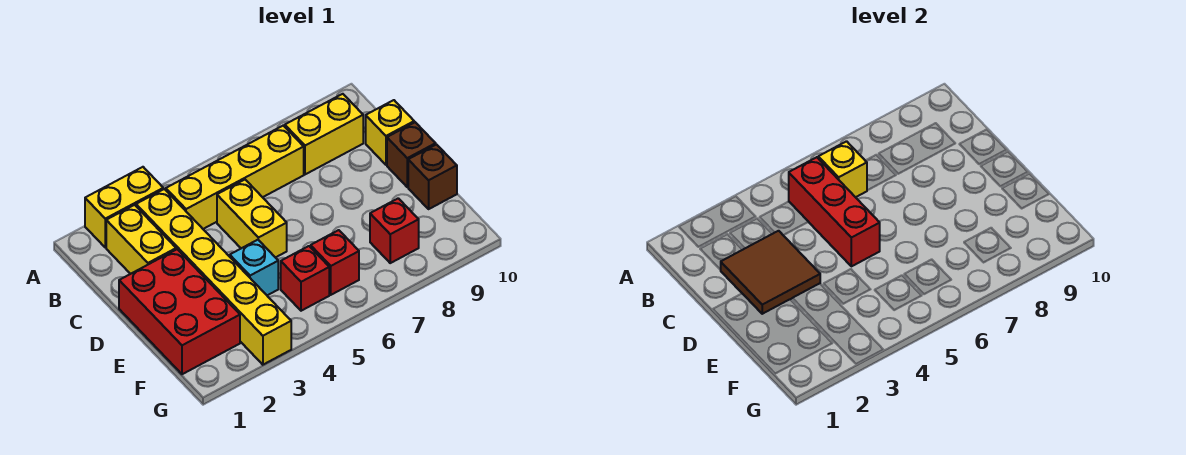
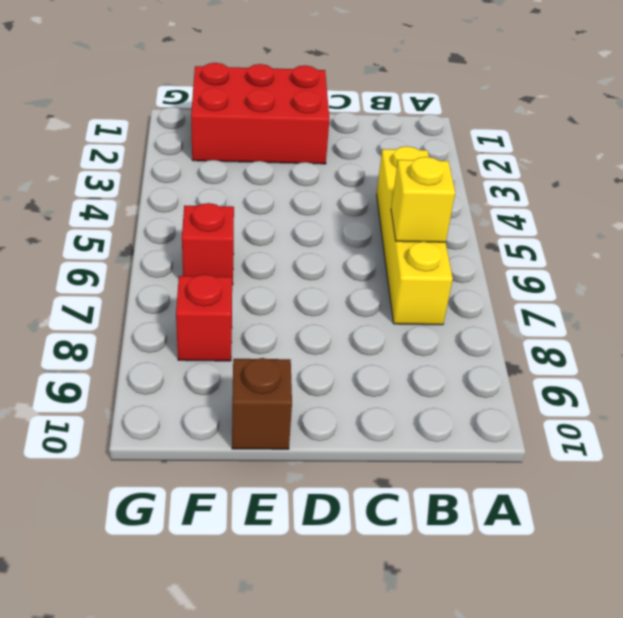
none -> yellow brick A2:A3 level 1
none -> yellow brick B2:C2 level 1
none -> yellow brick B3:G3 level 1

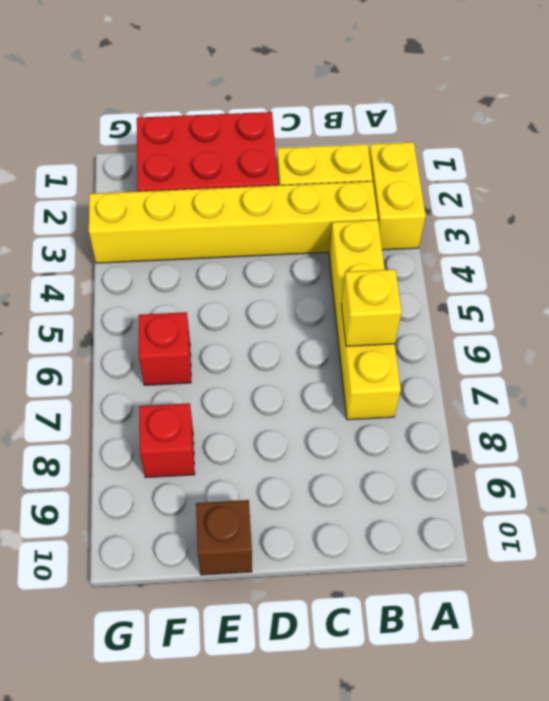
none -> yellow brick B8:B9 level 1
none -> yellow brick C5:D5 level 1
none -> yellow brick C10 level 1

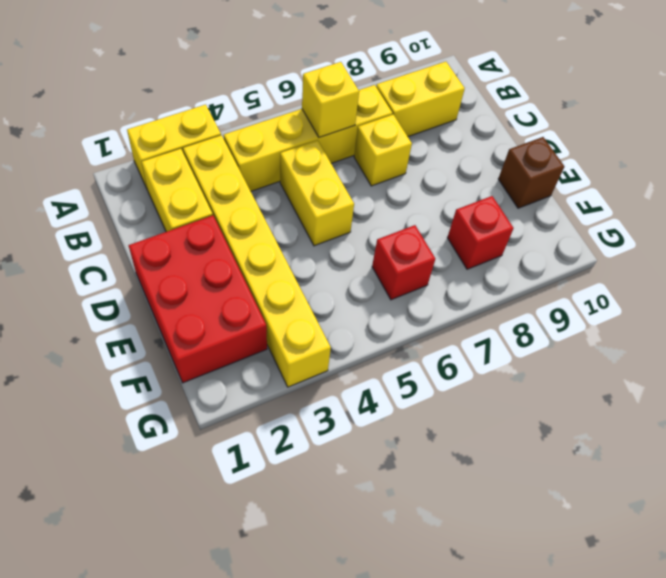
yellow brick C7 level 1 -> yellow brick C10 level 1
none -> brown brick D10 level 1
none -> cyan brick E4 level 1
none -> red brick F5 level 1

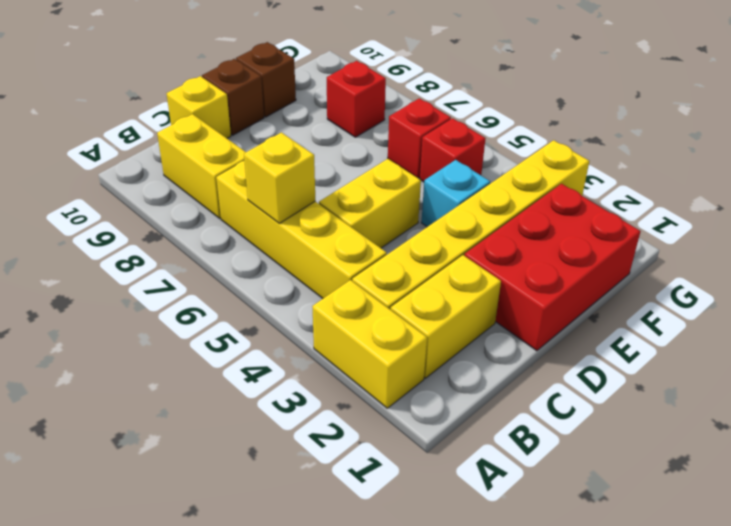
none -> red brick B5:D5 level 2
none -> brown tile C2:D3 level 2

